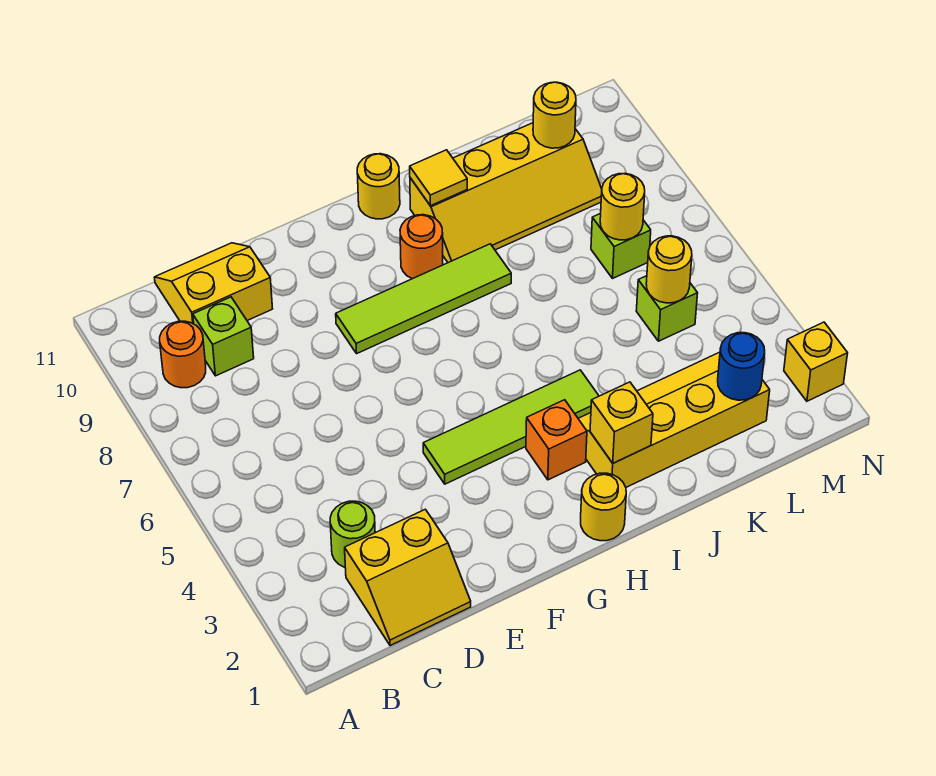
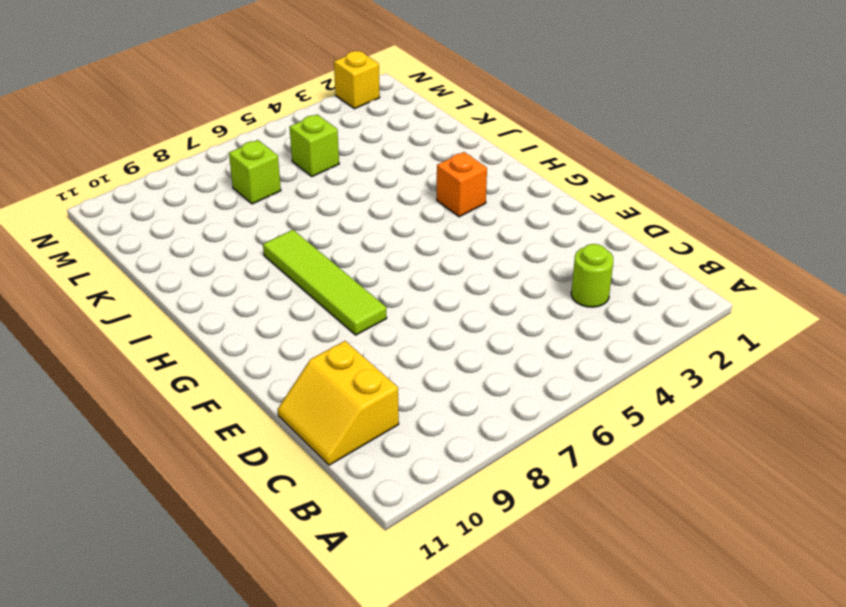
none -> orange round brick B9 level 1
none -> yellow slope C1:D2 level 1 top 2
none -> lime brick C9 level 1

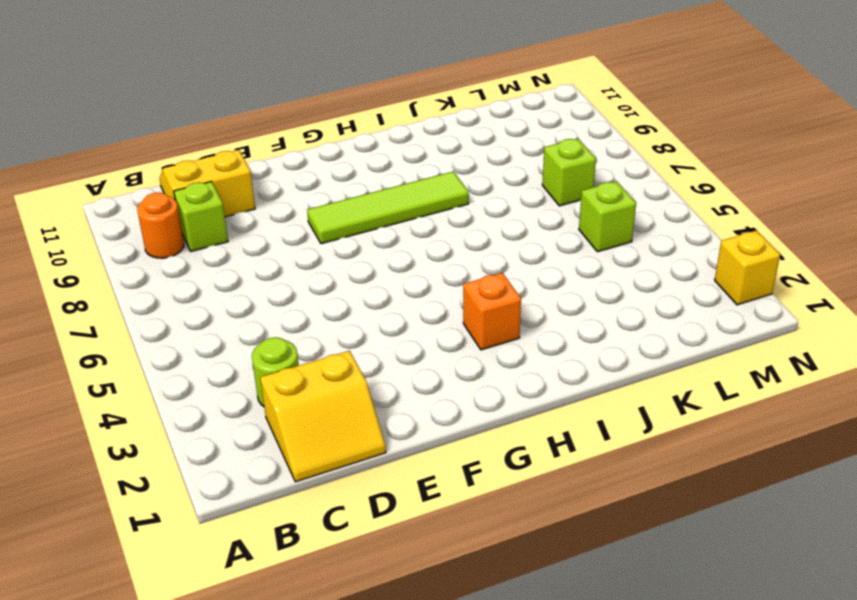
none -> lime tile F4:I4 level 1
none -> yellow round brick H1 level 1
none -> orange round brick H9 level 1

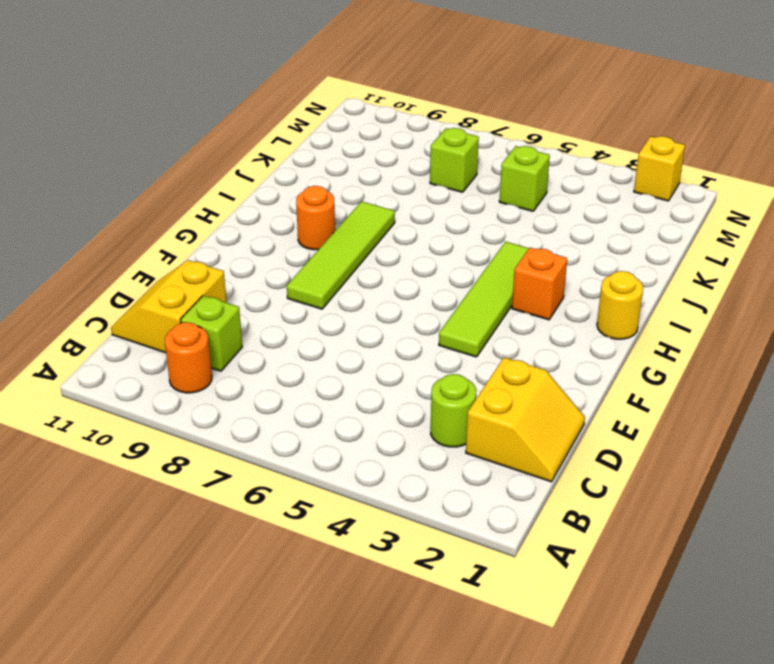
none -> yellow round brick H11 level 1
none -> yellow slope I2:L3 level 1 top 2
none -> yellow slope I9:L10 level 1 top 10

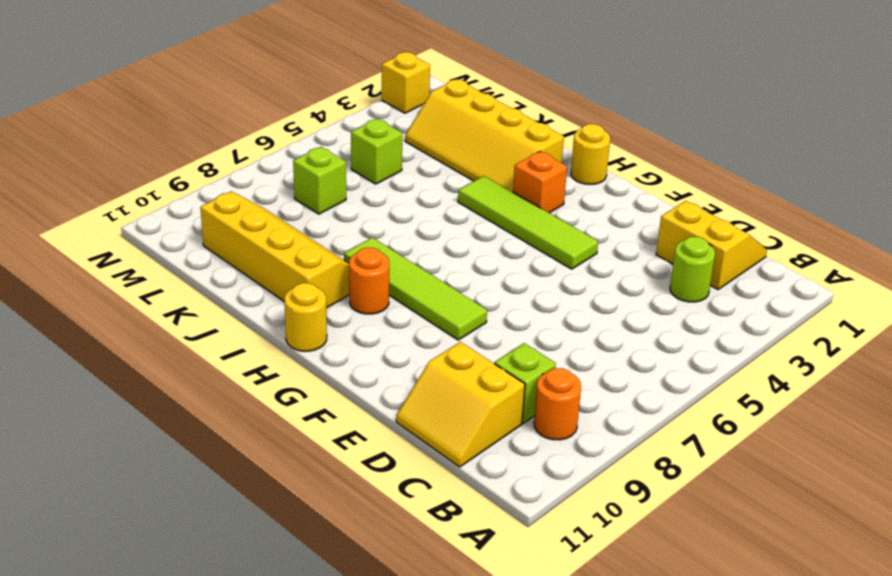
none -> yellow brick I2 level 2
none -> yellow tile I10 level 2
none -> blue round brick L2 level 2

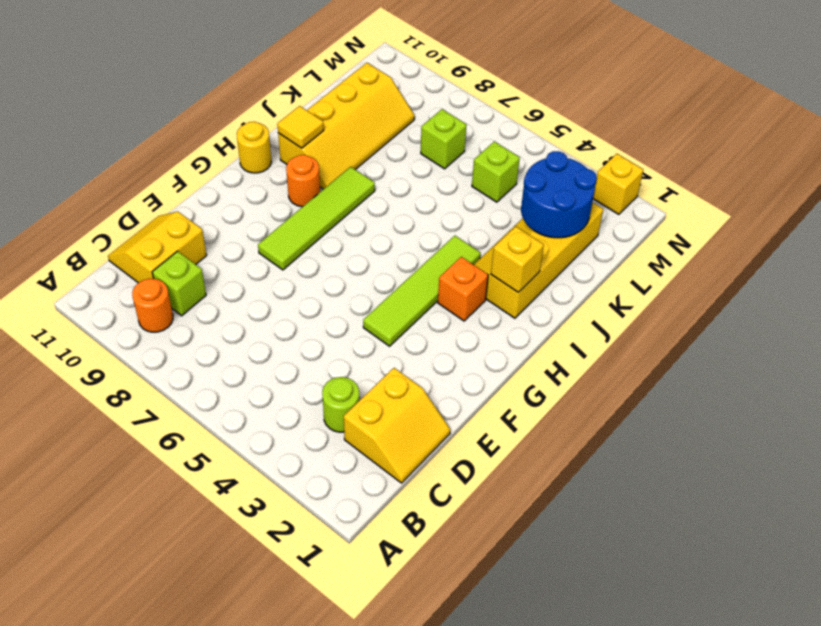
blue round brick K2:L3 level 2 -> blue round brick L2 level 2
none -> yellow round brick H1 level 1
none -> yellow round brick L5 level 2
none -> yellow round brick L7 level 2

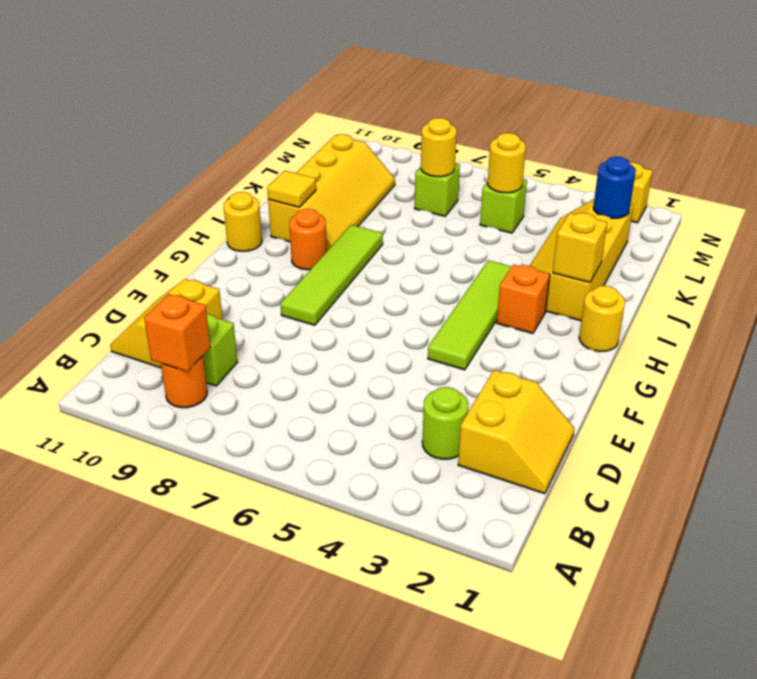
orange brick B9 level 2 -> none
none -> yellow round brick L10 level 2

